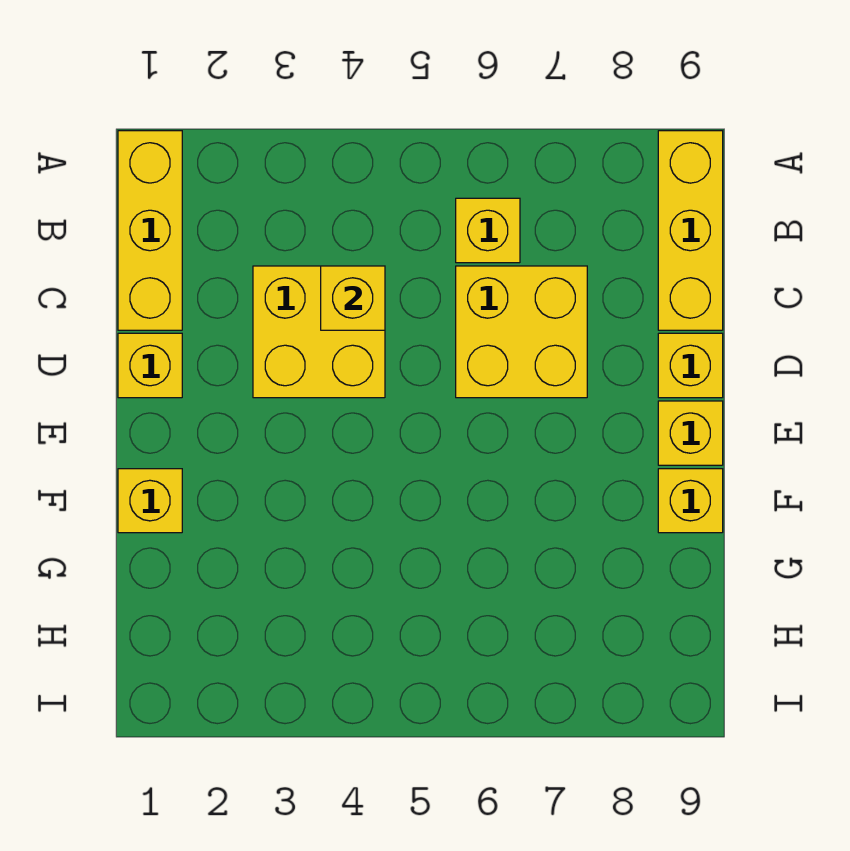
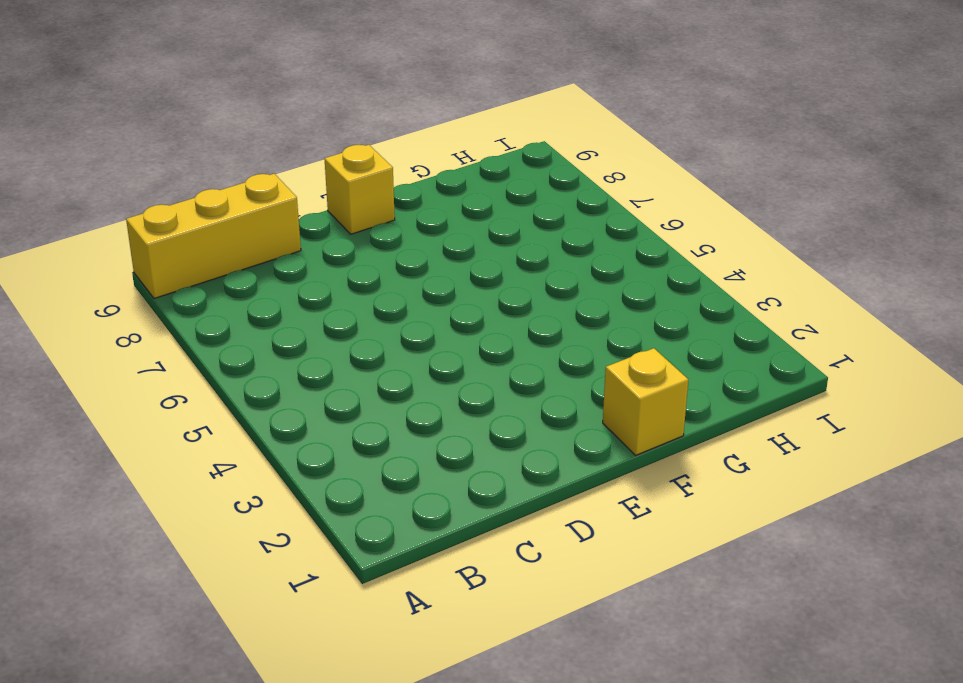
none -> yellow brick A1:C1 level 1
none -> yellow brick B6 level 1

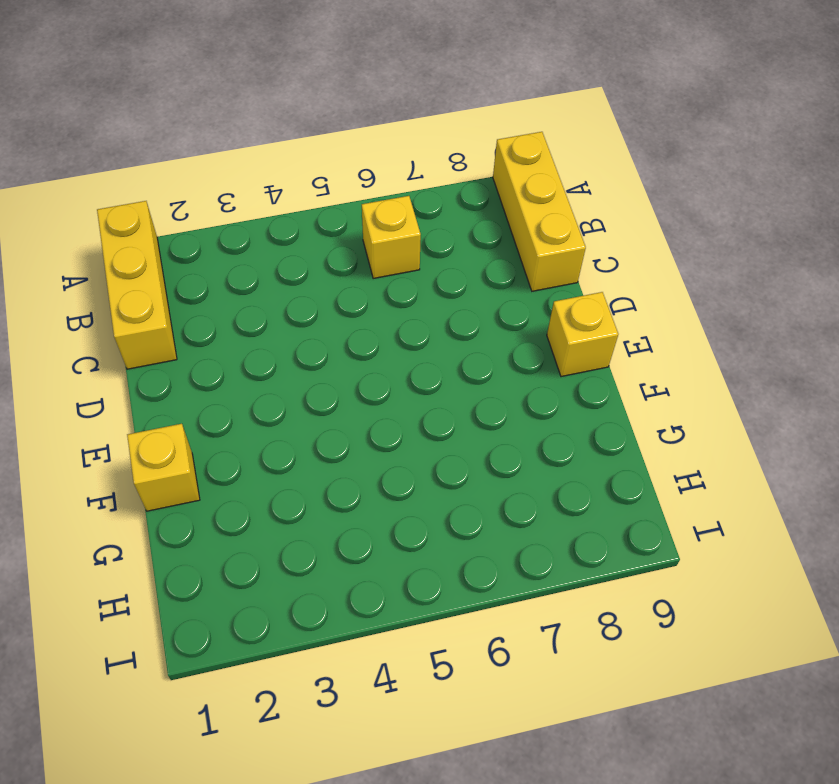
none -> yellow brick C3:D4 level 1
none -> yellow brick C6:D7 level 1

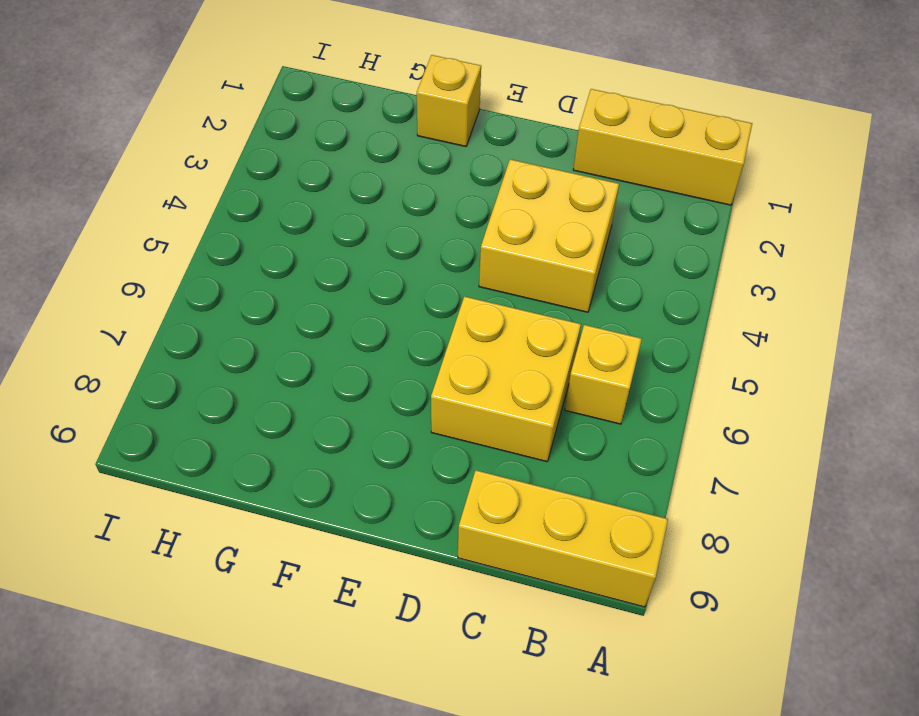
none -> yellow brick D1 level 1
none -> yellow brick D9 level 1

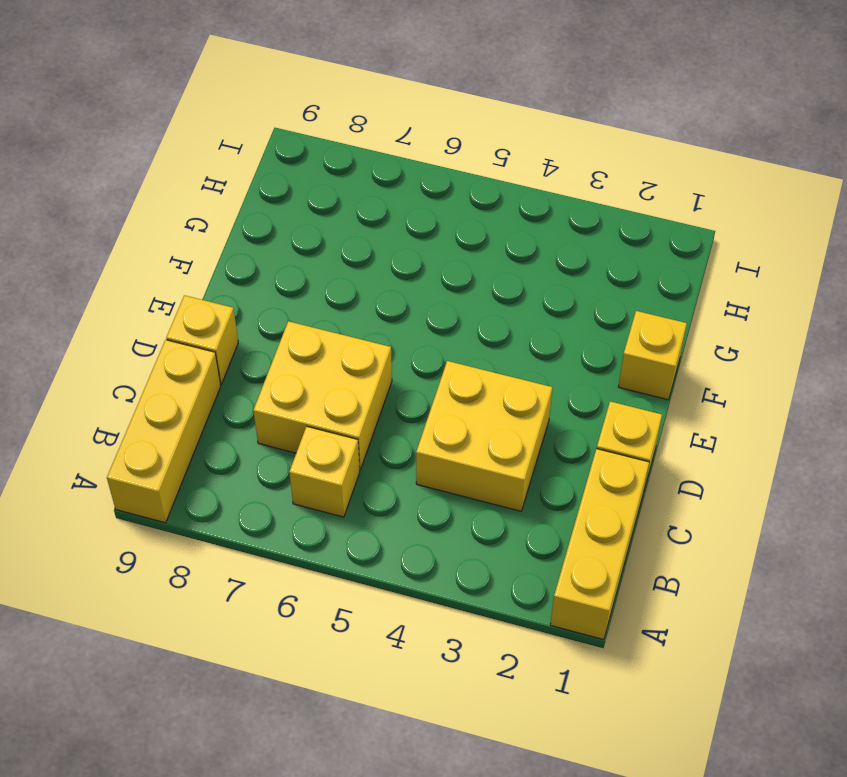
none -> yellow brick E9 level 1
none -> yellow brick F9 level 1

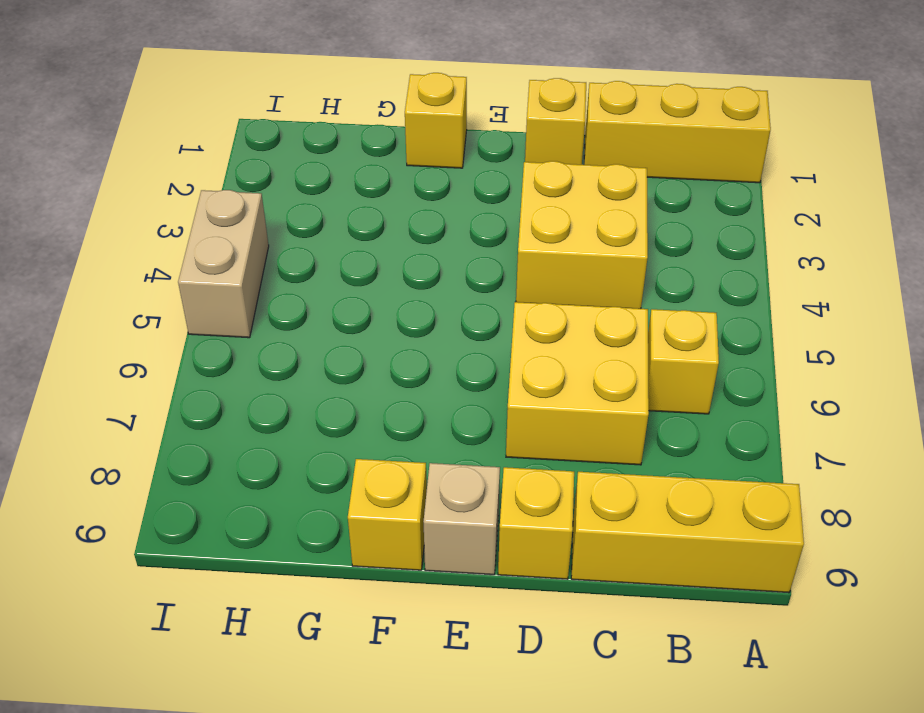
tan brick E9 level 1 -> yellow brick E9 level 1
tan brick I4:I5 level 1 -> none
none -> yellow brick C4 level 2

